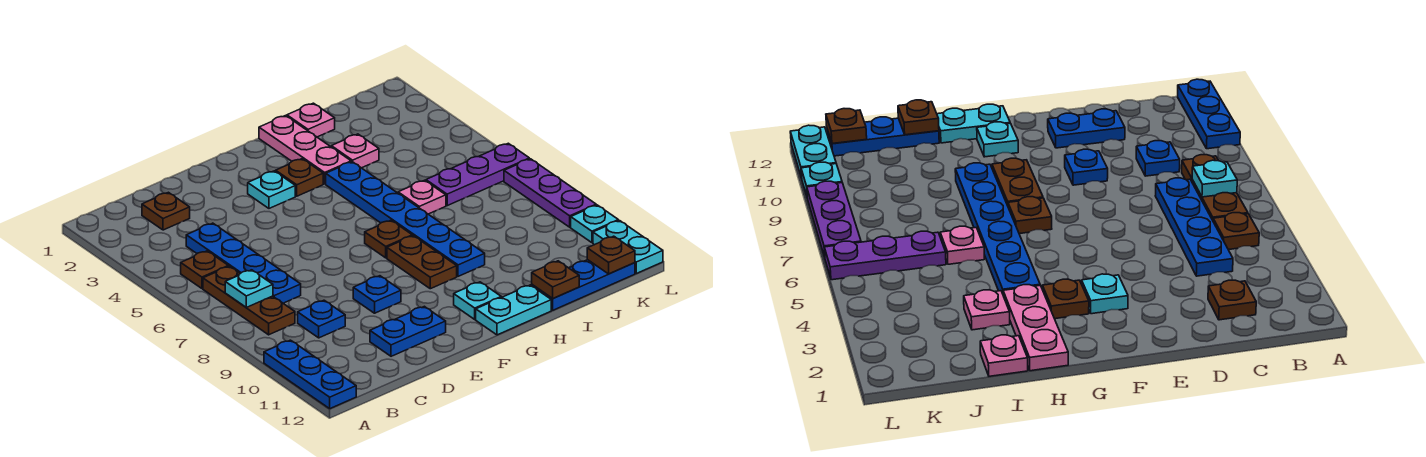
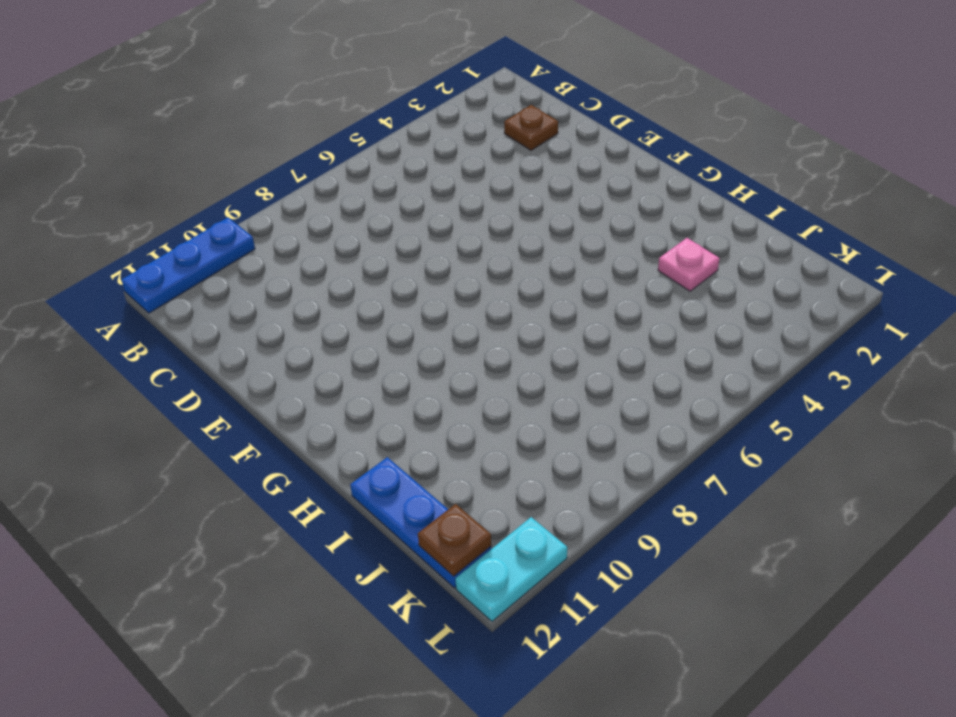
none -> brown plate B5 level 1
none -> brown plate B6:B8 level 1
none -> blue plate C4:C7 level 1

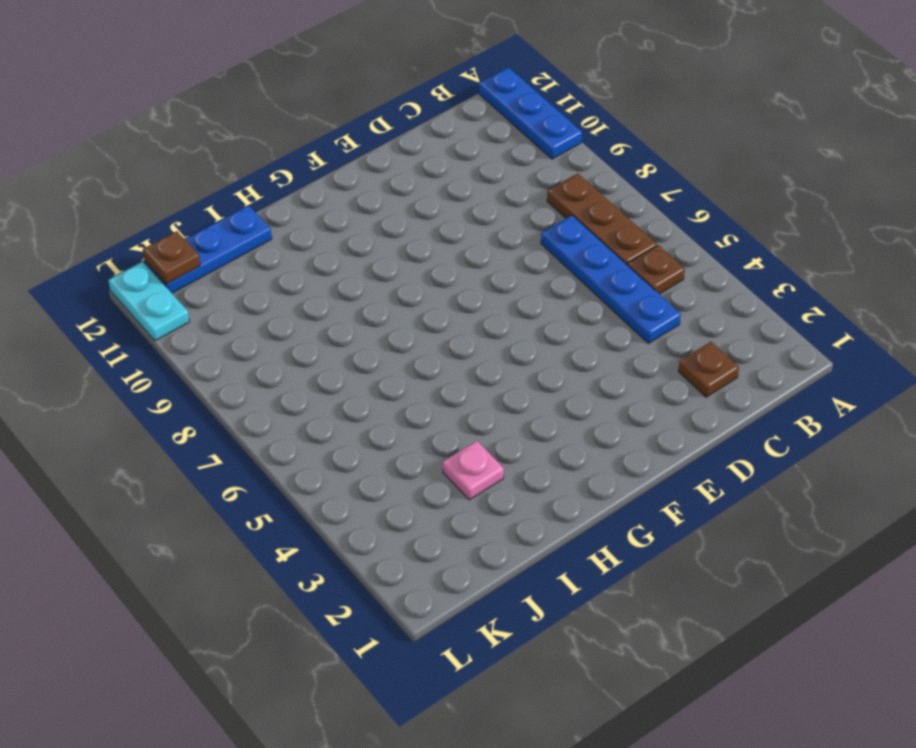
none -> blue plate C9 level 1
none -> blue plate D11:E11 level 1
none -> blue plate E9 level 1

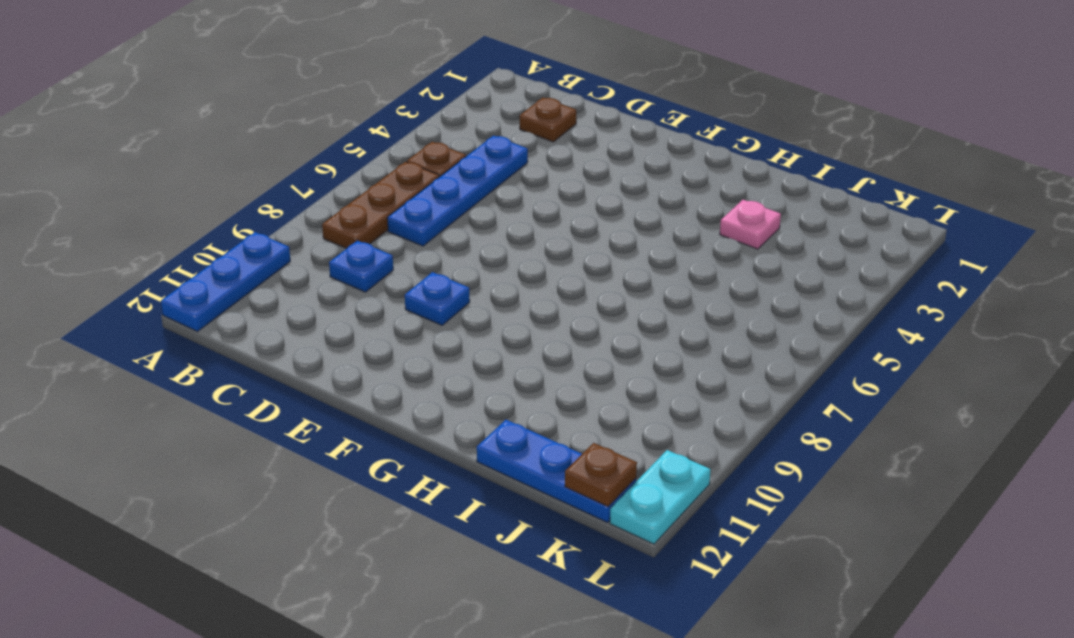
none -> blue plate D11:E11 level 1
none -> cyan plate F3 level 1
none -> brown plate G3 level 1

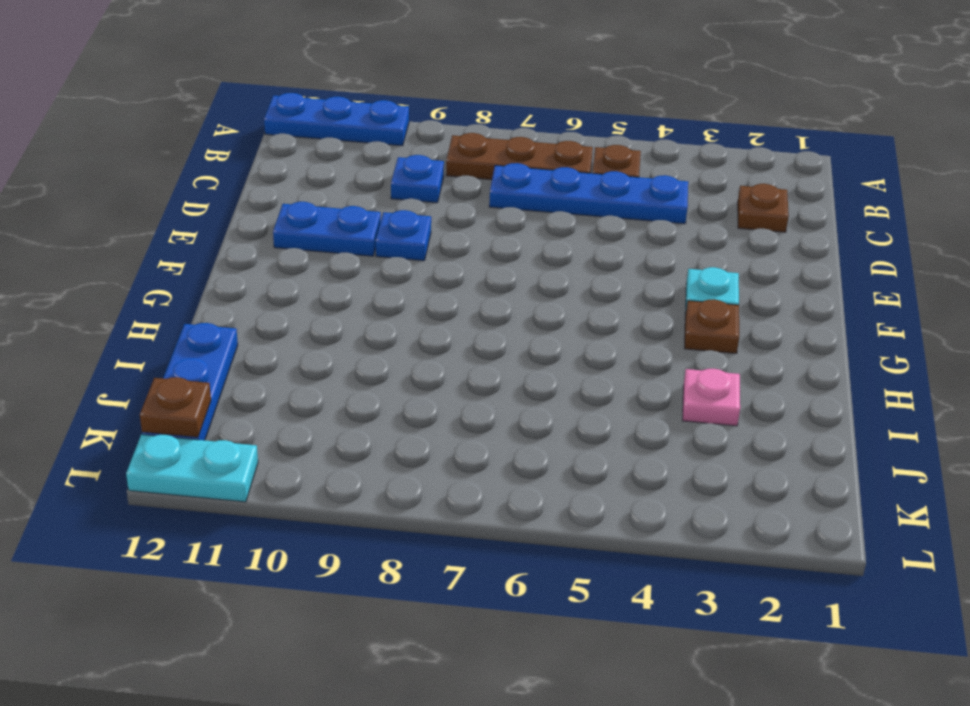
blue plate E10:E11 level 1 -> blue plate D11:E11 level 1
none -> brown plate G7 level 1
none -> brown plate G8:G9 level 1
none -> cyan plate G11 level 1

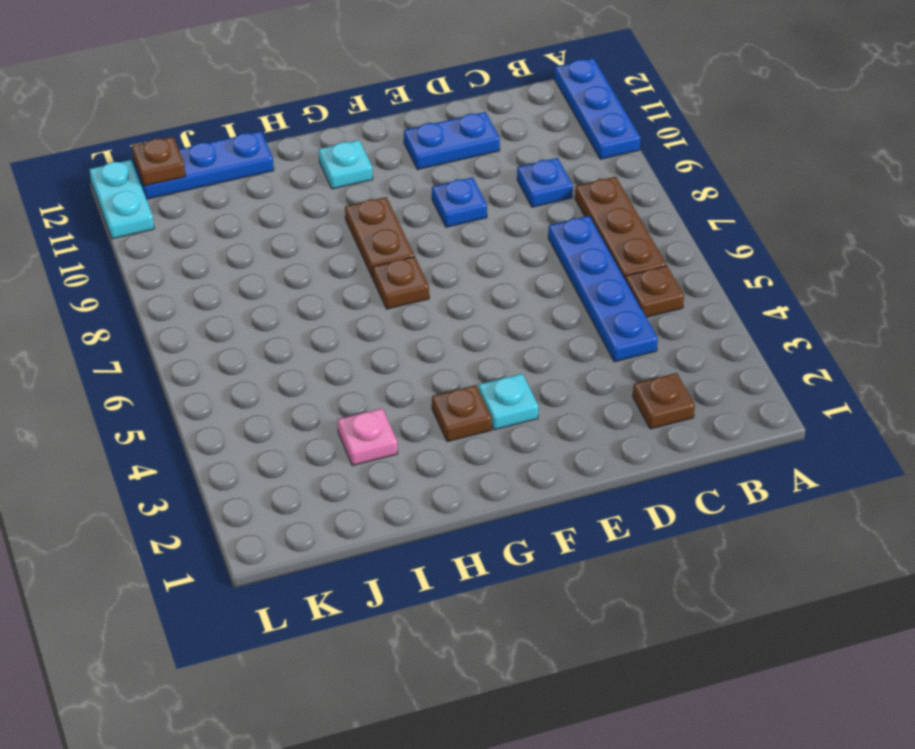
none -> cyan plate G12:H12 level 1
none -> pink plate H1:H3 level 1
none -> blue plate H4:H9 level 1

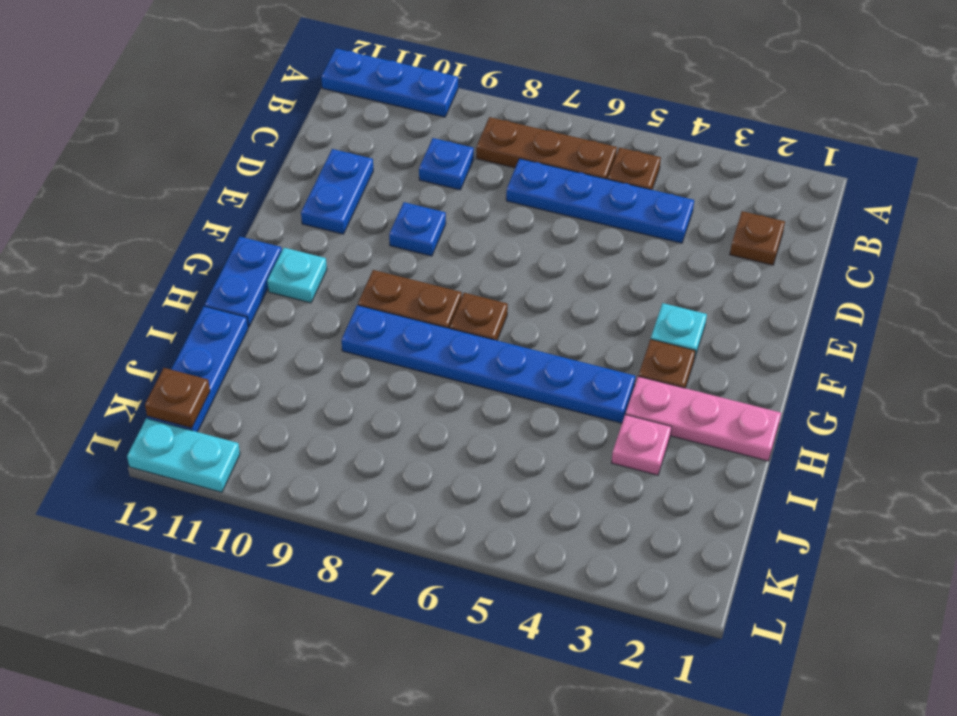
blue plate G12:H12 level 1 -> cyan plate G12:H12 level 1
none -> pink plate I1 level 1
none -> pink plate I6 level 1
none -> purple plate J6:L6 level 1

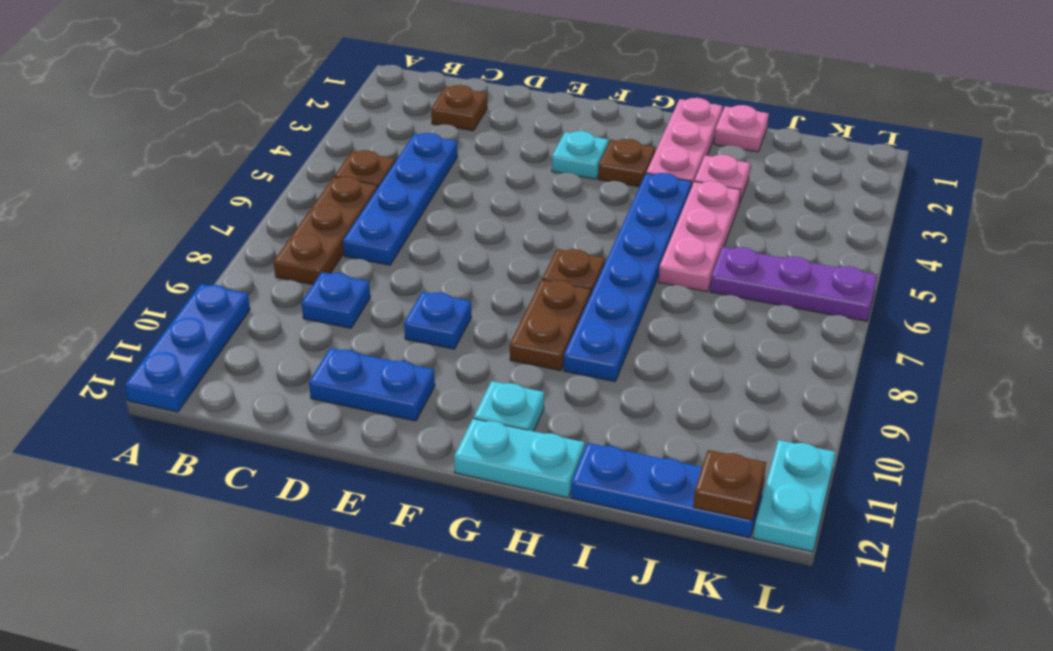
pink plate I4:I6 level 1 -> pink plate I6 level 1
none -> purple plate L7:L9 level 1
none -> cyan plate L10 level 1
none -> cyan plate B7 level 2

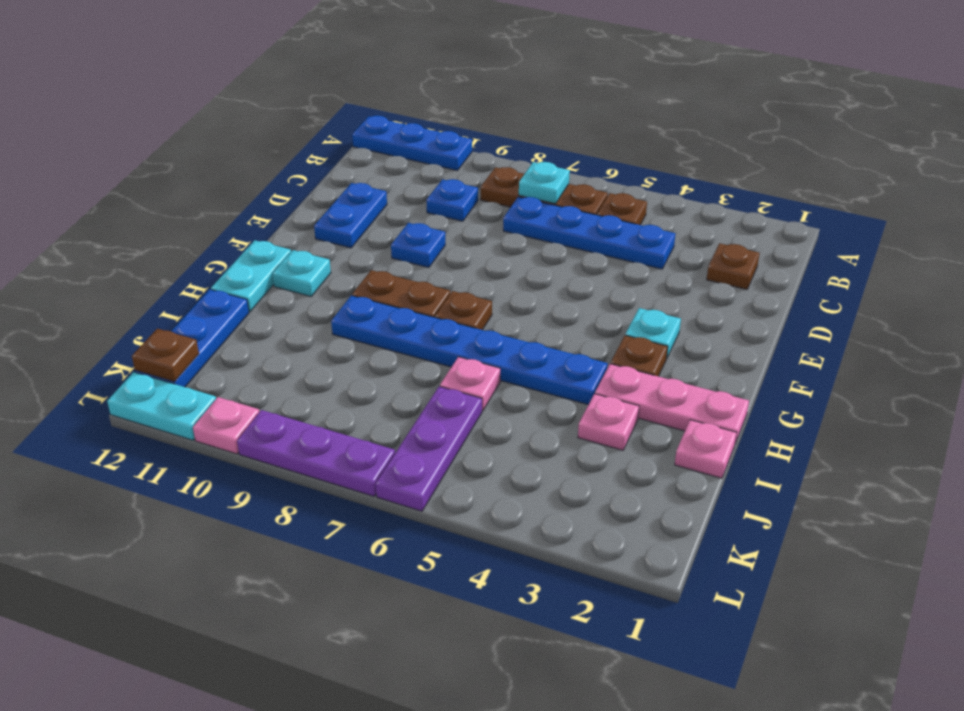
pink plate L10 level 1 -> cyan plate L10 level 1
none -> brown plate I12 level 2

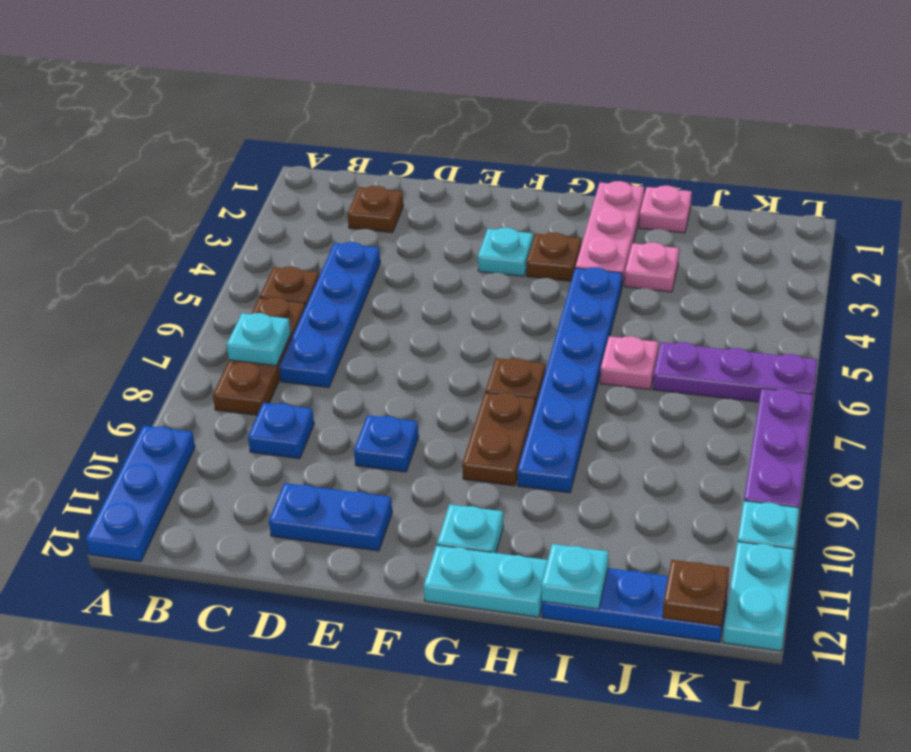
cyan plate I12 level 2 -> brown plate I12 level 2

